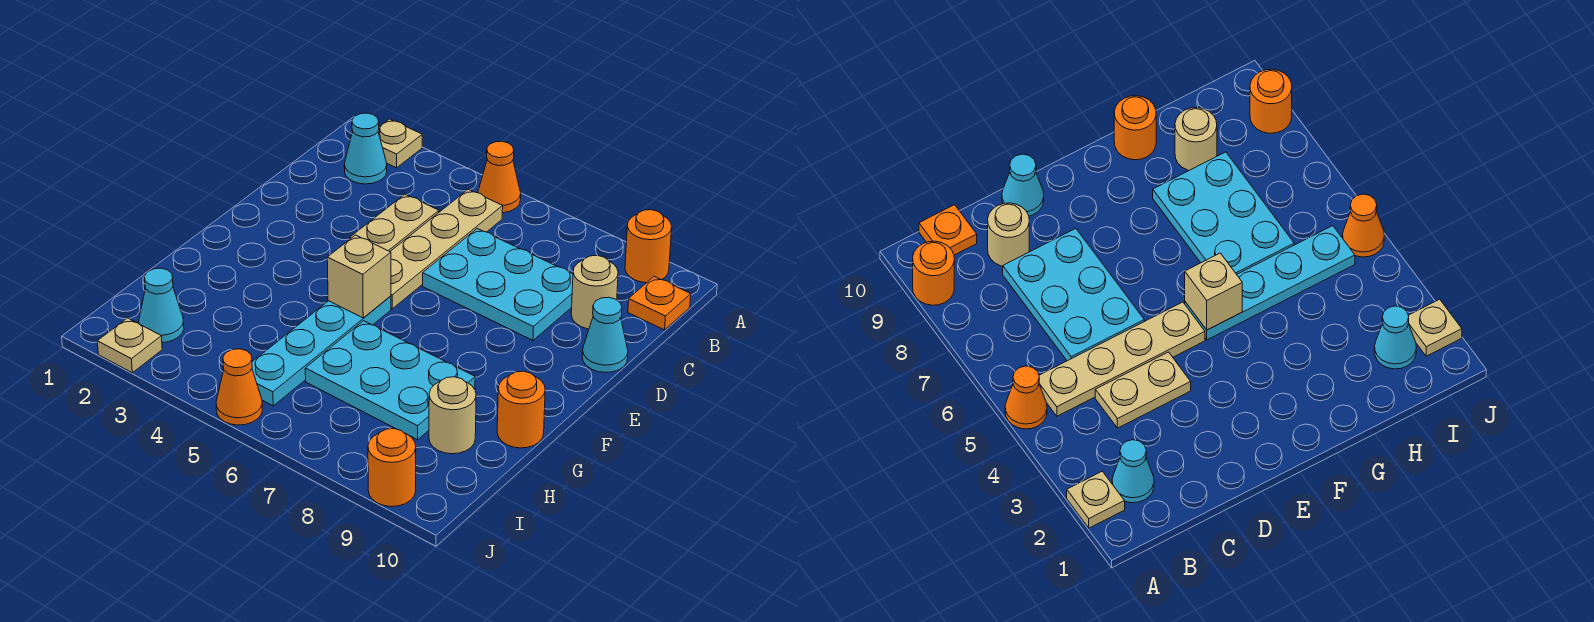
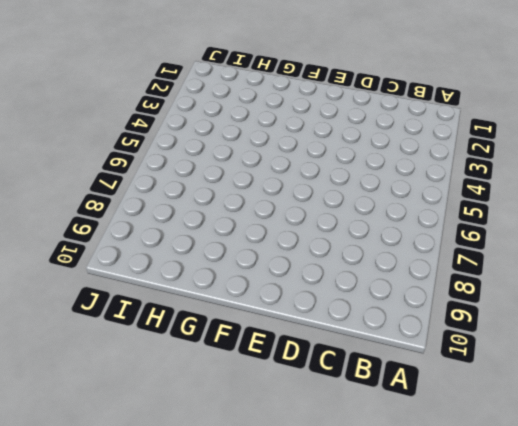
none -> tan plate A2 level 1
none -> orange cone A5 level 1
none -> orange round brick A9 level 1

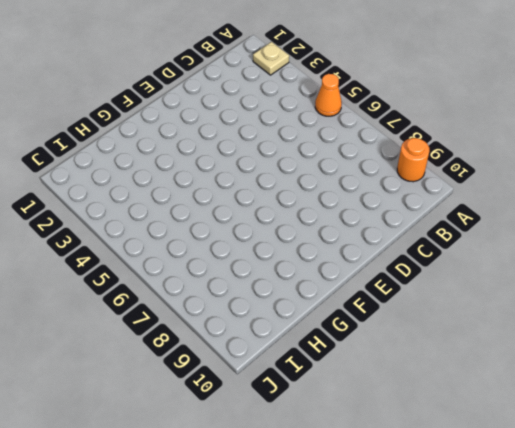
none -> cyan cone B2 level 1
none -> tan plate B5:E5 level 1
none -> orange plate B10 level 1

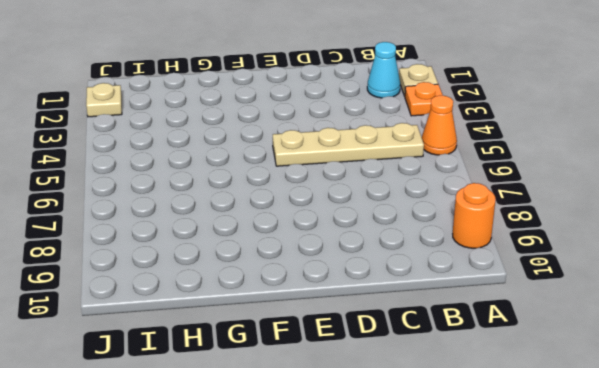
orange plate A3 level 1 -> orange plate B10 level 1
none -> tan plate C4:D4 level 1
none -> cyan plate C6:D8 level 1
none -> tan round brick C9 level 1

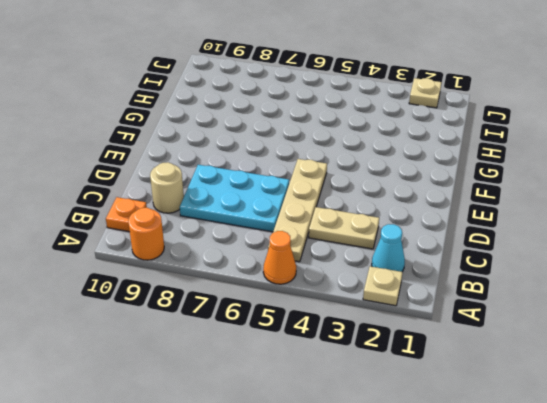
tan plate C3:C4 level 1 -> tan plate C4:D4 level 1
none -> cyan cone D10 level 1
none -> cyan plate F5:I5 level 1
none -> cyan plate G6:H8 level 1

